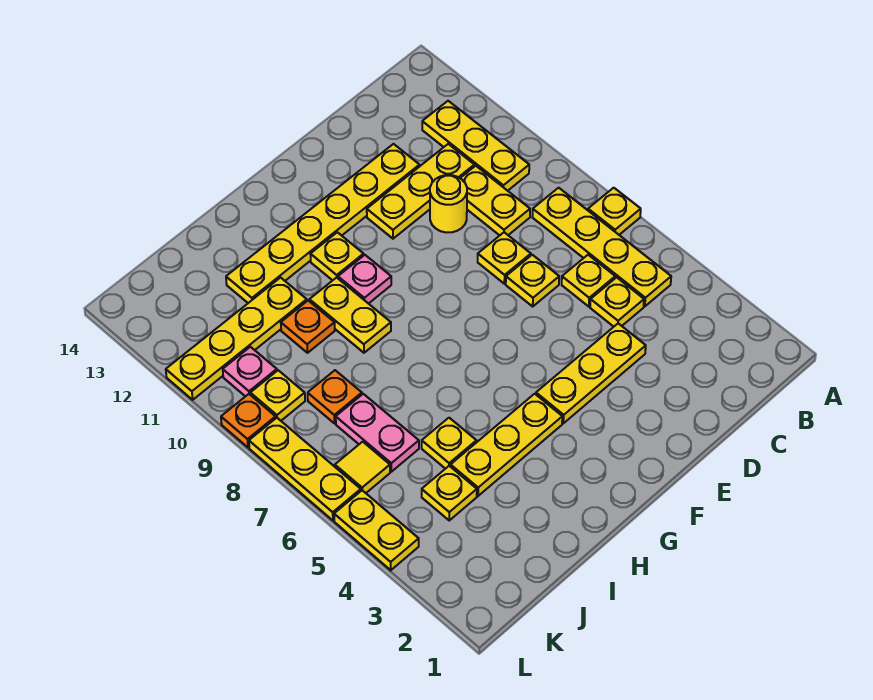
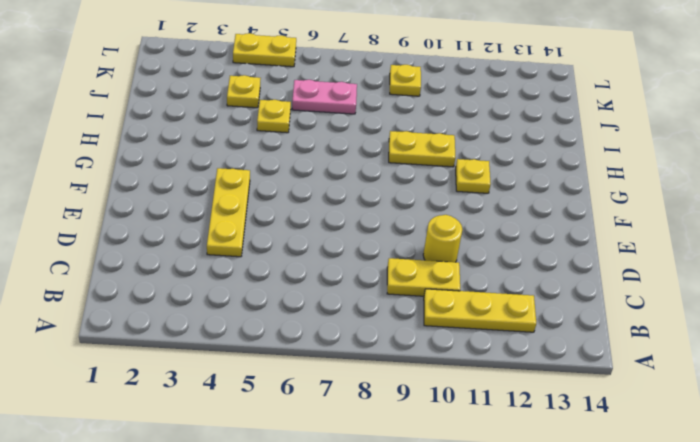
none -> yellow plate A7 level 1
none -> yellow plate B5:B8 level 1
none -> yellow plate C5 level 1

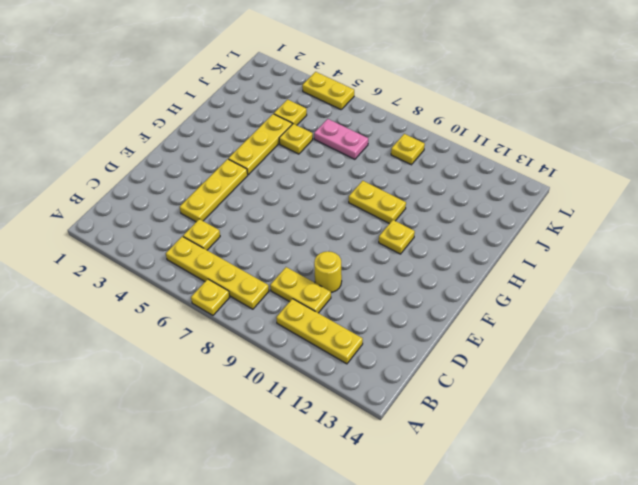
none -> yellow plate C6 level 1
none -> yellow plate C11:E11 level 1
none -> yellow plate D7 level 1

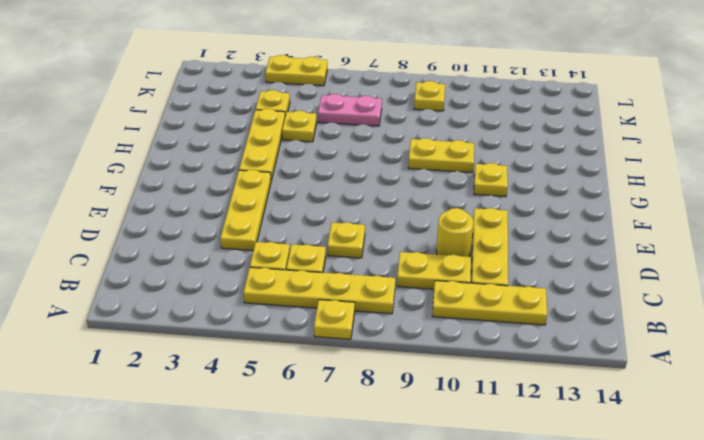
none -> yellow plate D8 level 1
none -> yellow plate D12:I12 level 1
none -> pink plate G10 level 1

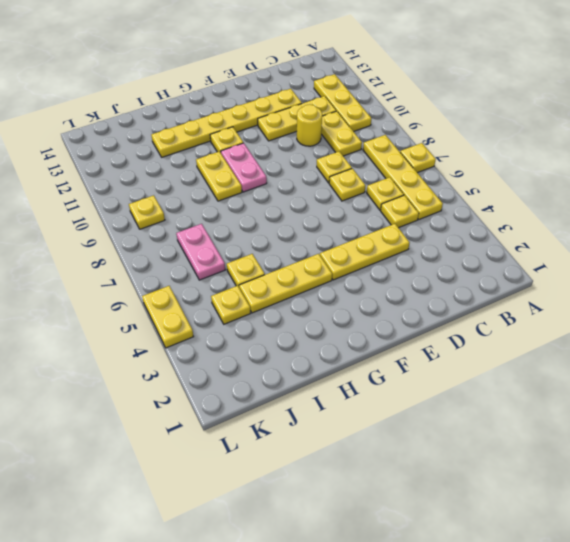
pink plate G9:G10 level 1 -> pink plate G10 level 1
none -> orange plate I10 level 1
none -> yellow plate I11:L11 level 1
none -> orange plate J8 level 1

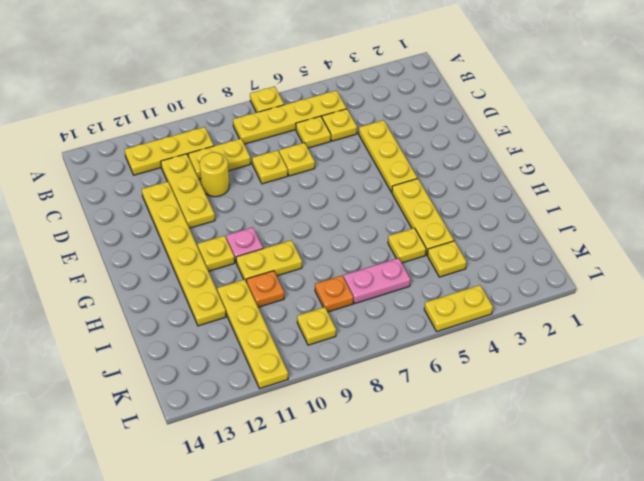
none -> yellow tile K6 level 1
none -> pink plate K10 level 1
none -> yellow plate L6:L8 level 1

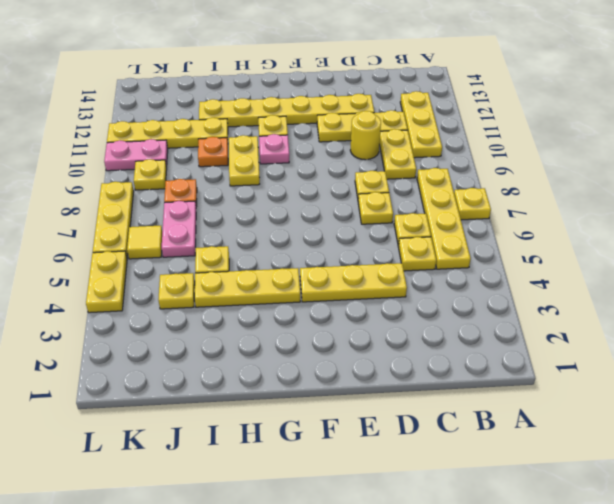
pink plate K10:L10 level 1 -> pink plate K10 level 1
none -> orange plate L9 level 1

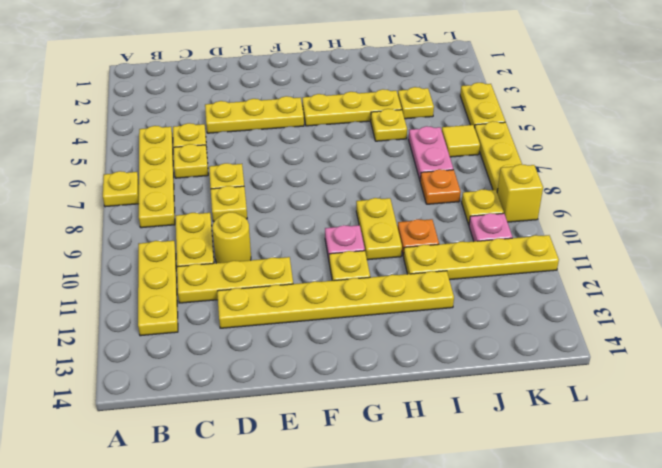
yellow brick L9 level 1 -> orange plate L9 level 1

